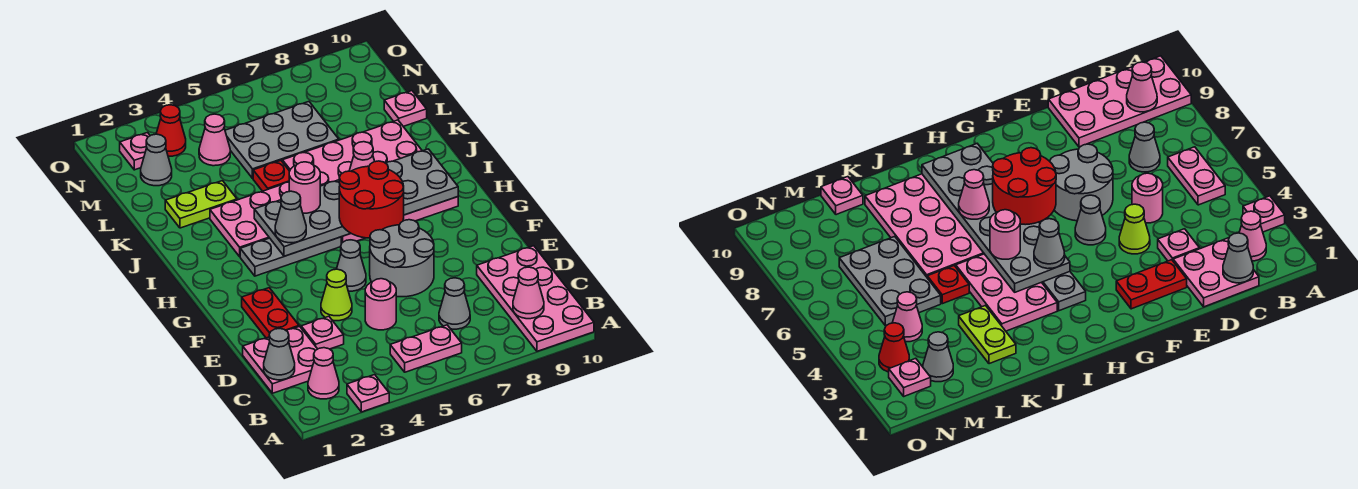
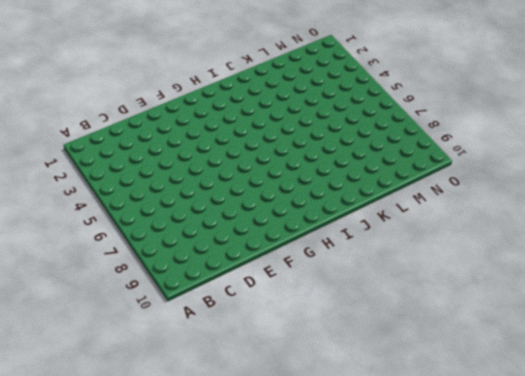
none -> pink plate A3 level 1
none -> pink plate A9:D10 level 1
none -> pink cone B2 level 1
none -> pink plate B5:B6 level 1

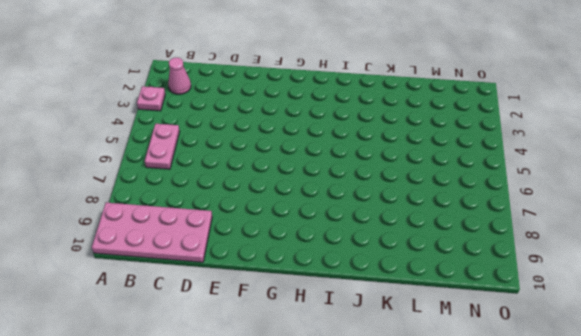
none -> pink plate C1:D2 level 1
none -> grey cone C7 level 1
none -> pink plate D3 level 1
none -> pink round brick D5 level 1

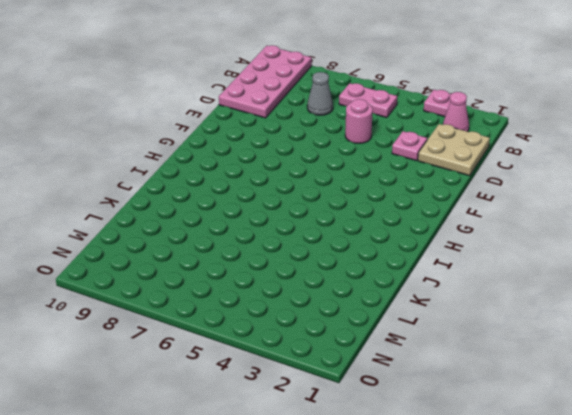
tan plate C1:D2 level 1 -> pink plate C1:D2 level 1
none -> red plate E2:F2 level 1
none -> lime cone E4 level 1
none -> grey round brick E6:F7 level 1
none -> grey cone F5 level 1

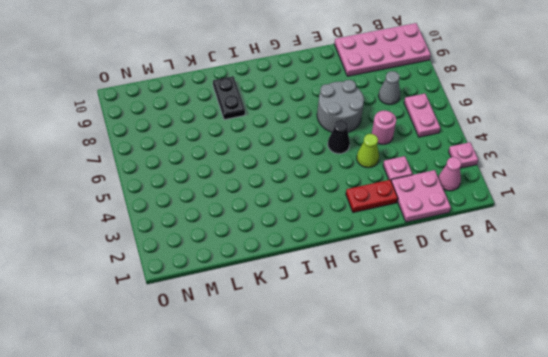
black cone F5 level 1 -> grey cone F5 level 1
black plate J8:J9 level 1 -> pink plate H6:K9 level 1
none -> grey plate H3:H5 level 1
none -> pink plate I3:J5 level 1
none -> lime plate K2:K3 level 1
none -> red plate K5 level 1

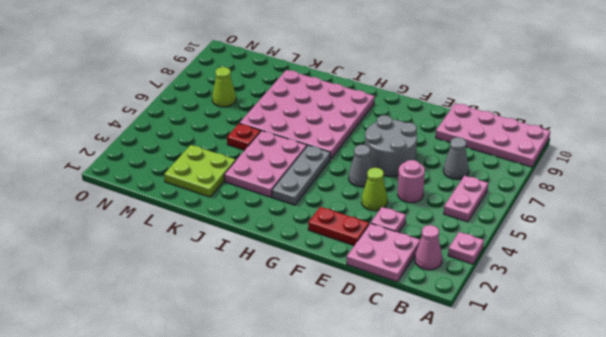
lime plate K2:L3 level 1 -> lime plate K2:K3 level 1
lime cone M7 level 1 -> grey plate L5:M7 level 1
none -> pink plate L10 level 1
none -> grey cone M2 level 1
none -> pink cone M4 level 1
none -> pink plate N2 level 1

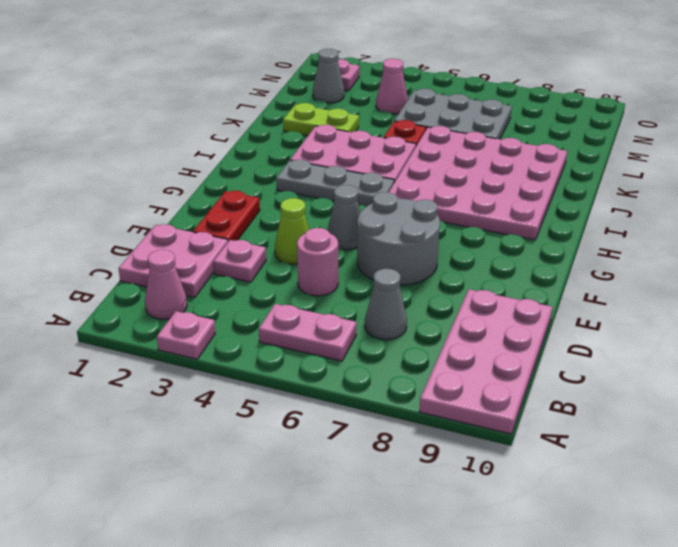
none -> pink plate L10 level 1
none -> red cone N3 level 1
none -> pink cone B9 level 2
none -> grey cone C1 level 2

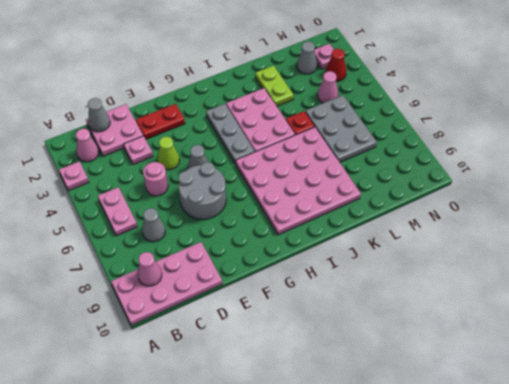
none -> pink plate L10 level 1
none -> grey plate H4:I9 level 2
none -> red round brick G6:H7 level 3
none -> grey cone H4 level 3

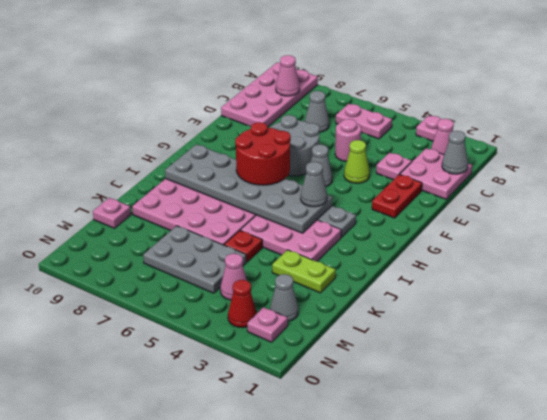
none -> pink round brick I5 level 3
none -> pink cone I7 level 3

